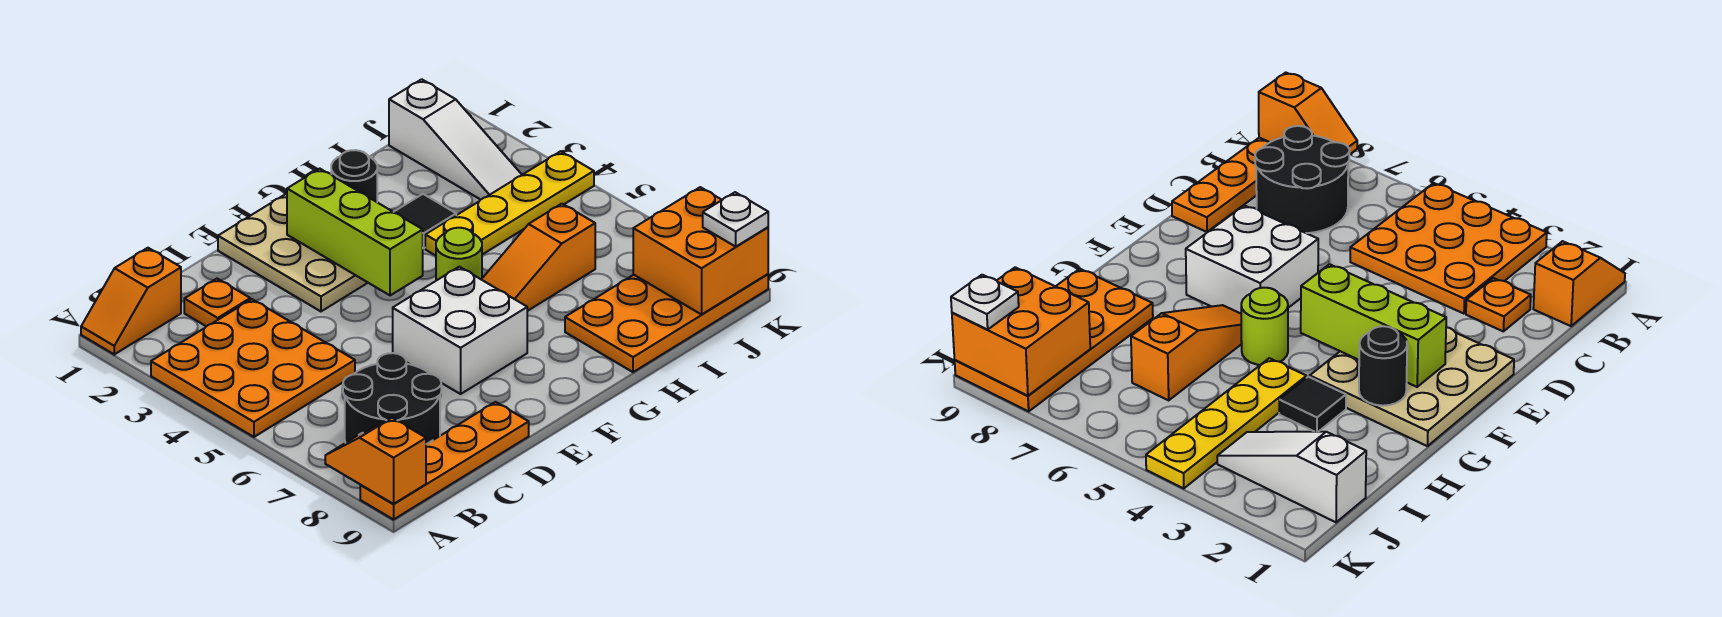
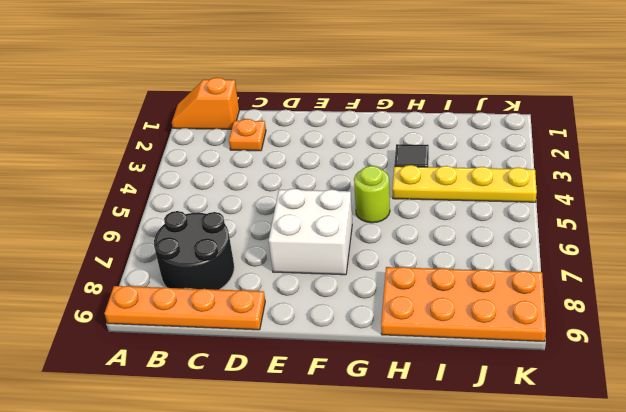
none -> orange plate A3:C5 level 1
none -> tan plate E1:G3 level 1
none -> orange slope G6:I6 level 1 top I

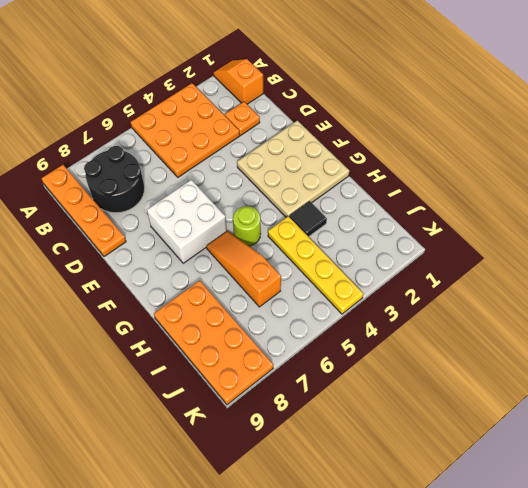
none -> white slope J1:J3 level 1 top 1
none -> orange slope A8:A9 level 2 top 9
none -> lime brick F2:F4 level 2

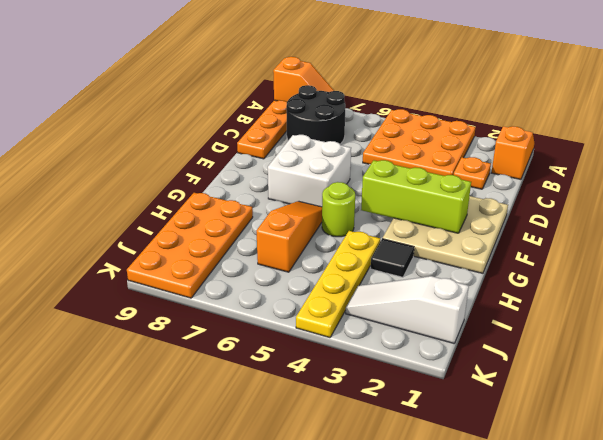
none -> black round brick G2 level 2
none -> orange brick J8:K9 level 2
none -> white plate K9 level 3

